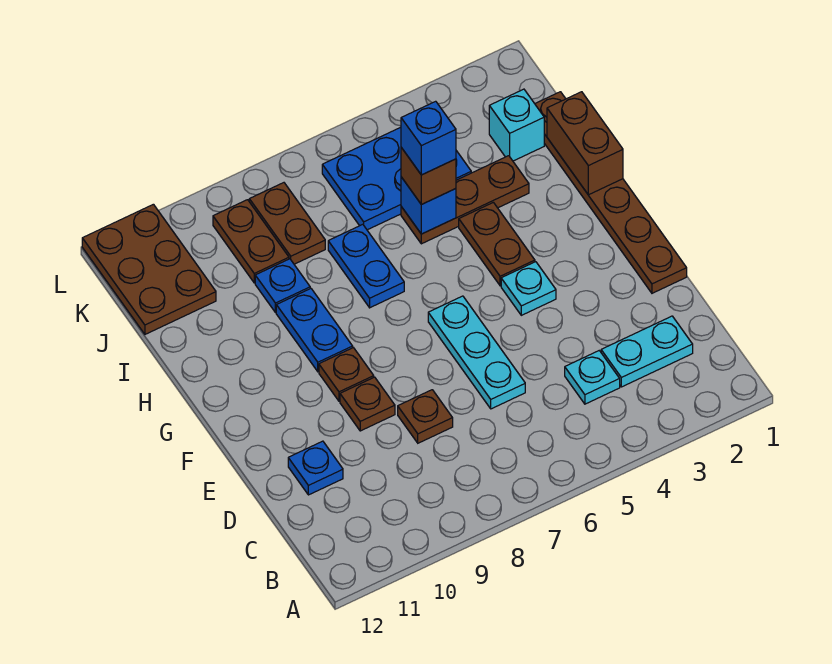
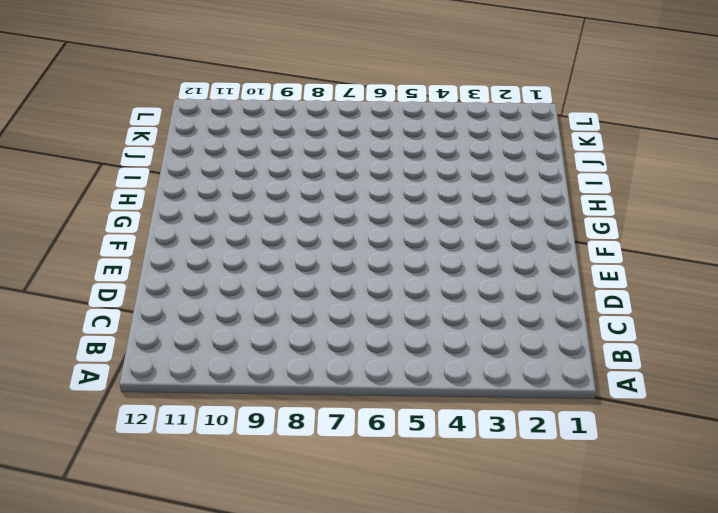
none -> cyan plate C2:C3 level 1
none -> cyan plate C4 level 1
none -> cyan plate D6:F6 level 1

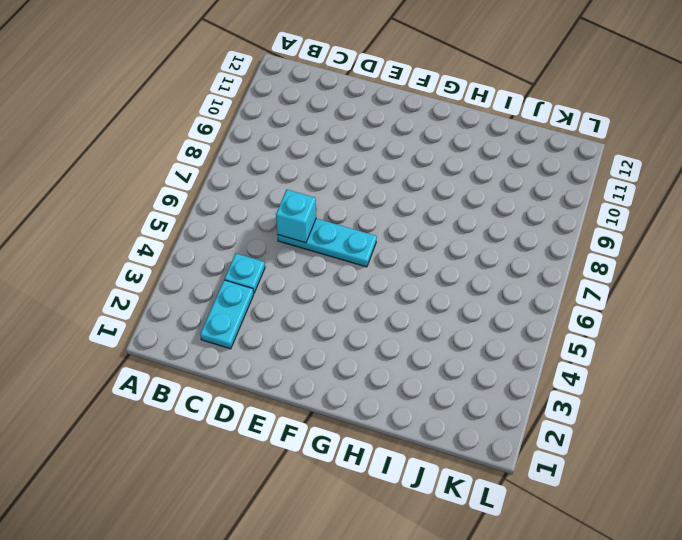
cyan brick D6 level 2 -> cyan brick J2 level 1
none -> brown plate D8 level 1
none -> blue plate D11 level 1
none -> brown plate E1:J1 level 1

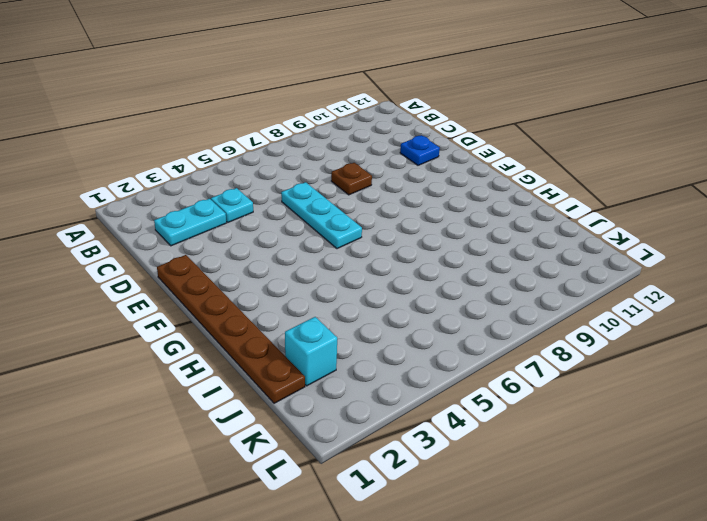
none -> brown plate E9 level 1
none -> cyan plate F4 level 1
none -> brown plate F9 level 1

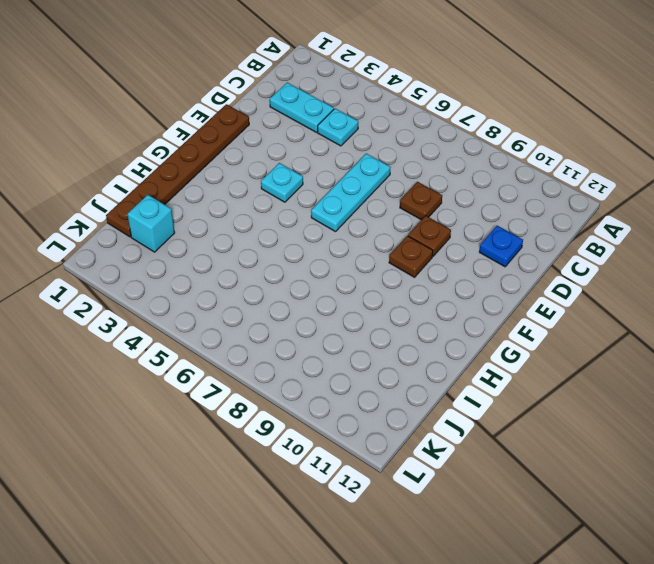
none -> brown plate G4:H4 level 1
none -> blue plate G9:H9 level 1
none -> blue plate H7:I7 level 1

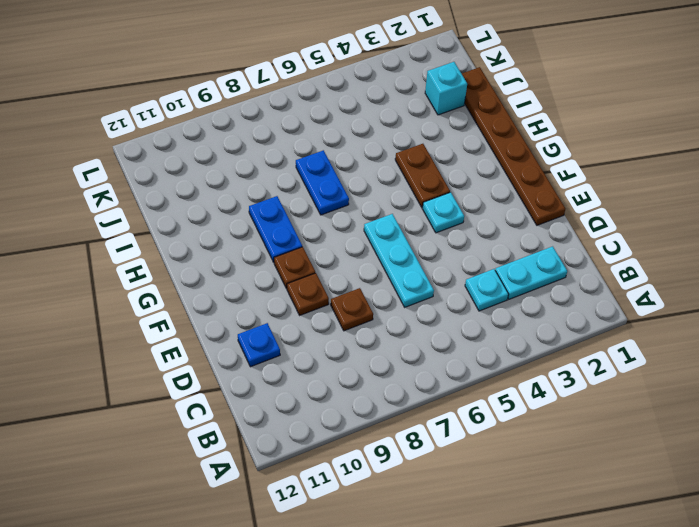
none -> brown plate I3:I5 level 1
none -> blue plate I9 level 1
none -> blue plate J4:K6 level 1

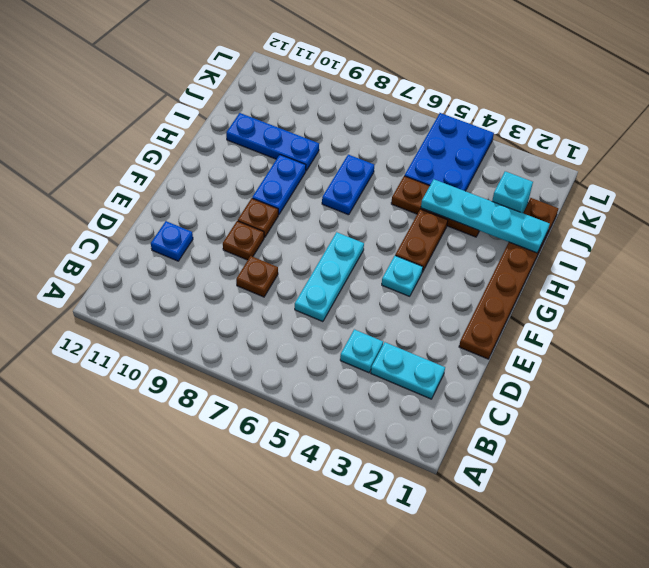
cyan plate I1:I4 level 2 -> brown brick H1:I1 level 2
blue plate I9:I11 level 1 -> blue plate I9 level 1
blue plate J4:L5 level 1 -> blue plate J4:K6 level 1
none -> brown plate J8:K8 level 1
none -> brown plate J9:K9 level 1
none -> brown plate J11:L12 level 1

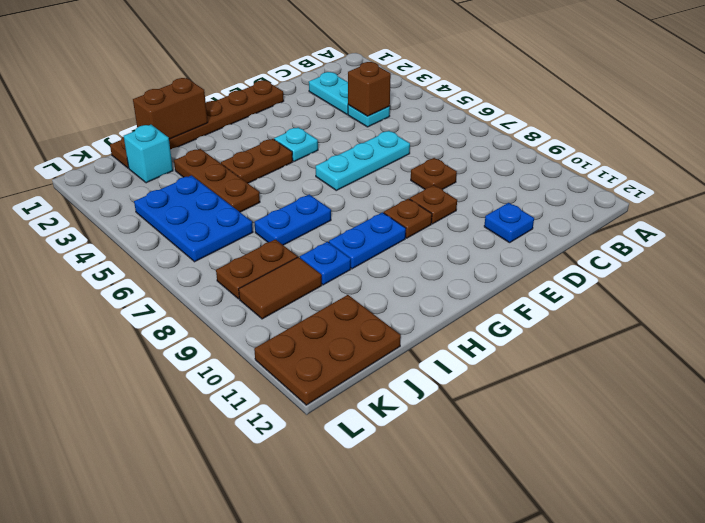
brown brick C4 level 2 -> brown brick I5 level 3
brown tile J9:K9 level 1 -> brown plate J9:K9 level 1
none -> blue brick I5 level 2
none -> blue brick I5 level 4

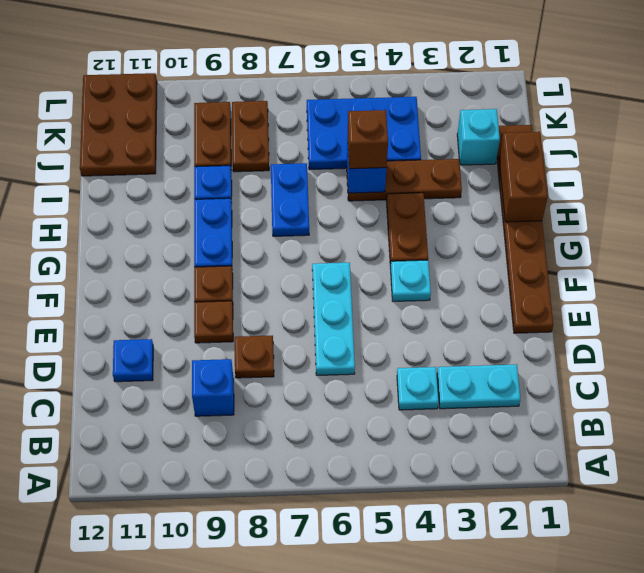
blue brick C9 level 1 -> blue brick I5 level 4

